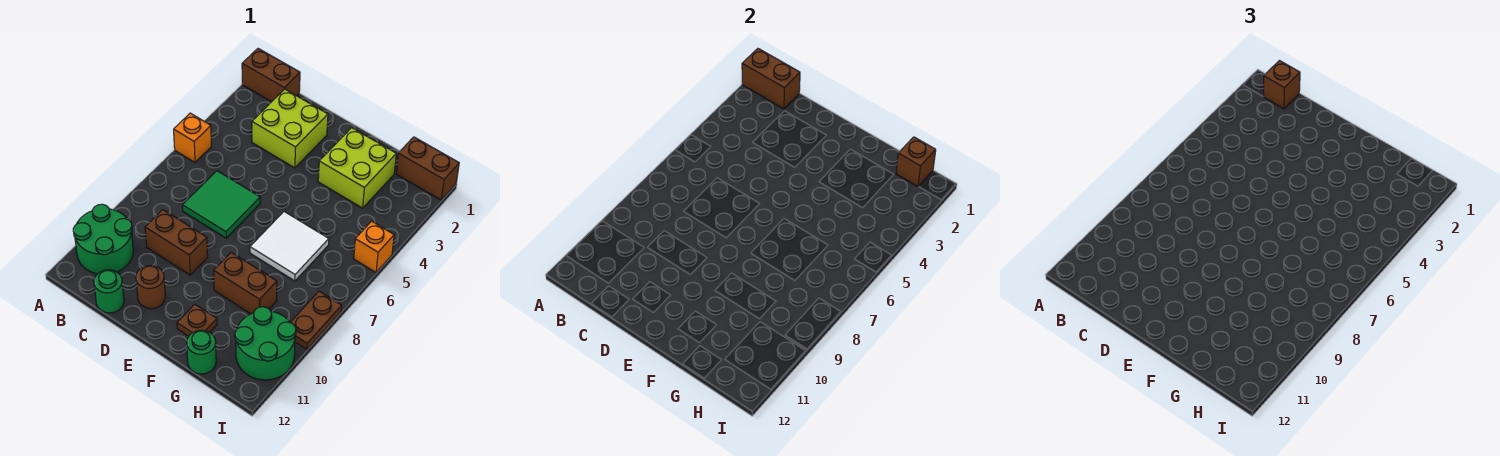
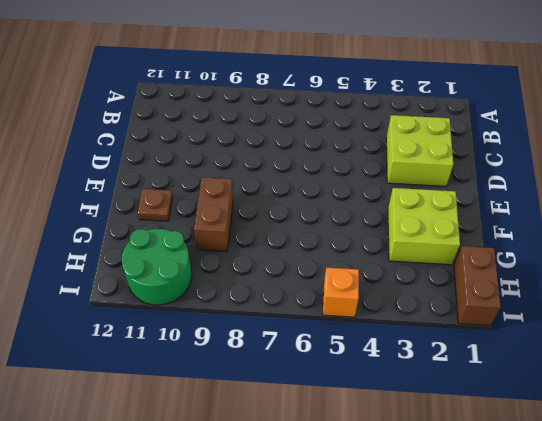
none -> brown brick A1:B1 level 1
none -> orange brick A5 level 1
none -> green round brick A10:B11 level 1

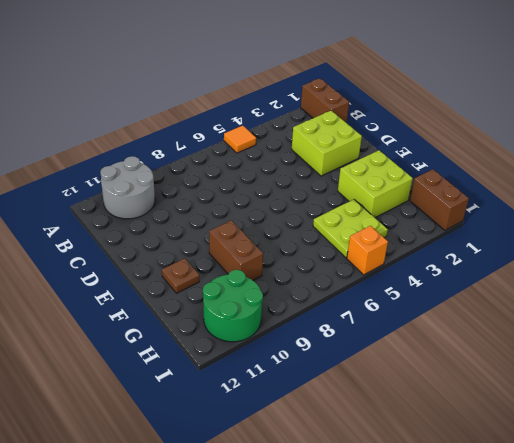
orange tile A5 level 1 -> orange brick A5 level 1
grey round brick A10:B11 level 1 -> green round brick A10:B11 level 1
lime plate G4:H5 level 1 -> none
none -> green tile C6:D7 level 1
none -> brown brick C9:D9 level 1
none -> green round brick C12 level 1

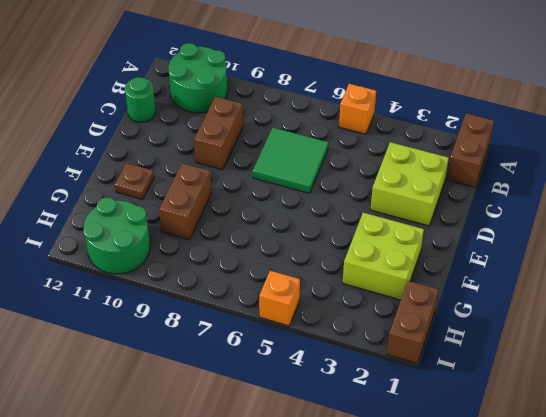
none -> brown round brick D11 level 1
none -> white tile F6:G7 level 1
none -> green round brick G12 level 1

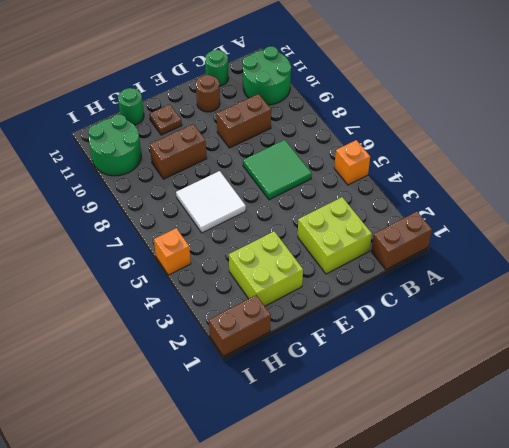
none -> brown plate I8:I9 level 1
none -> brown brick A1:B1 level 2
none -> brown brick H1 level 2

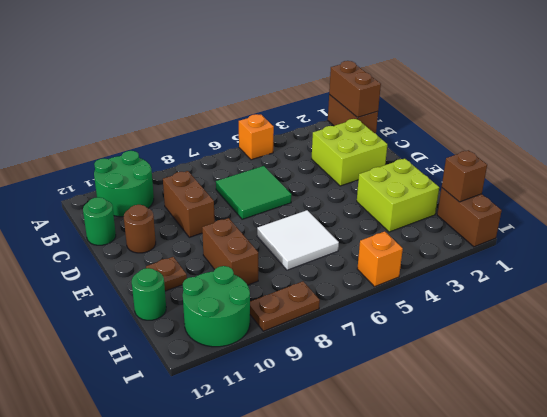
none -> brown brick B1 level 3

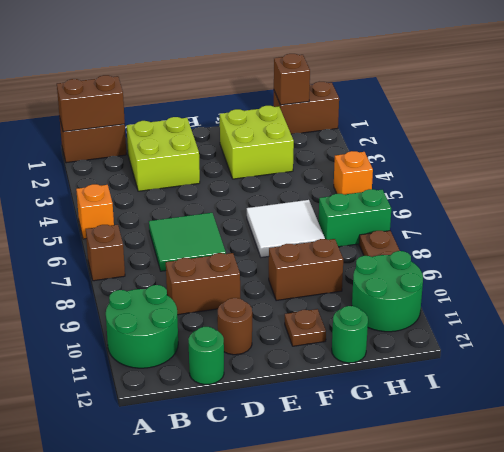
brown brick A7 level 1 -> brown brick B1 level 3
green brick H7:I7 level 1 -> none

